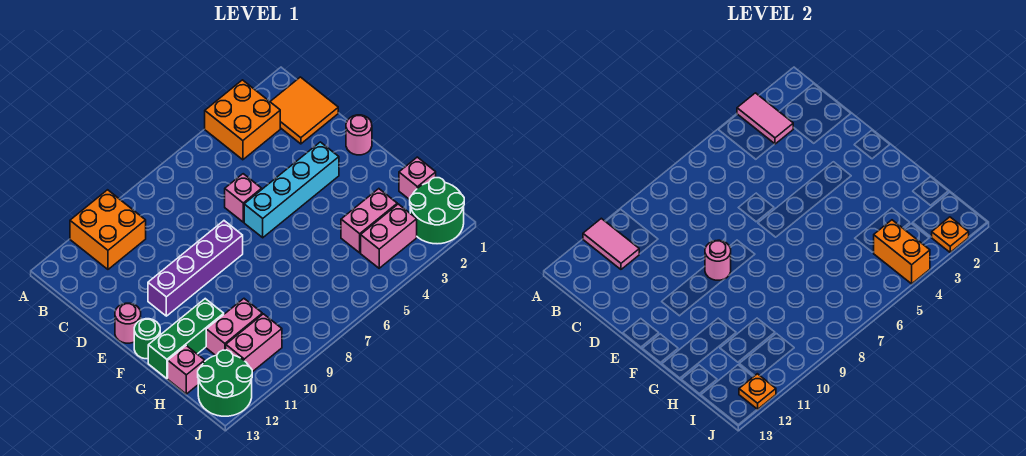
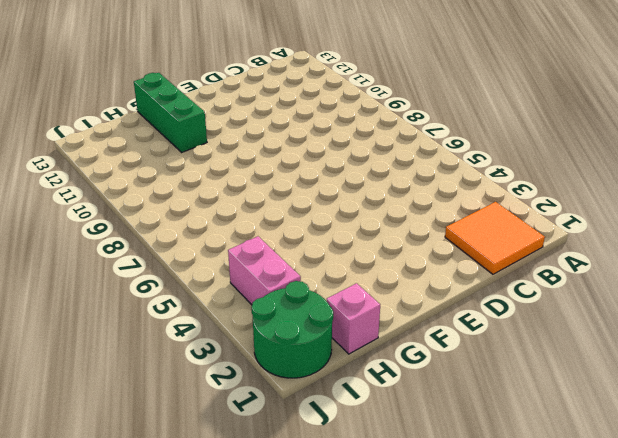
none -> orange brick A3:B4 level 1
none -> orange brick A10:B11 level 1
none -> pink brick D6 level 1

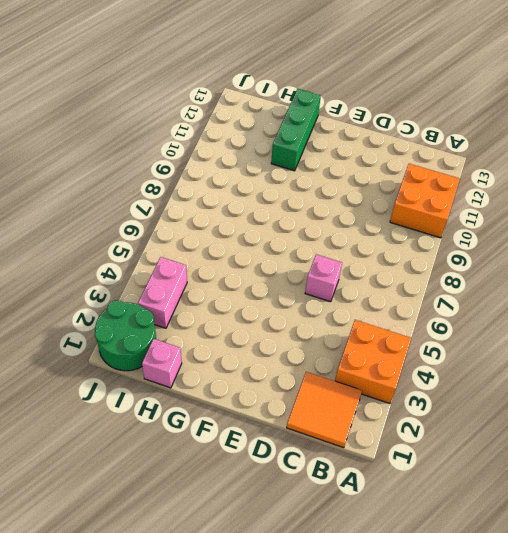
none -> pink round brick E1 level 1
none -> cyan brick E3:E6 level 1
none -> purple brick E8:E11 level 1

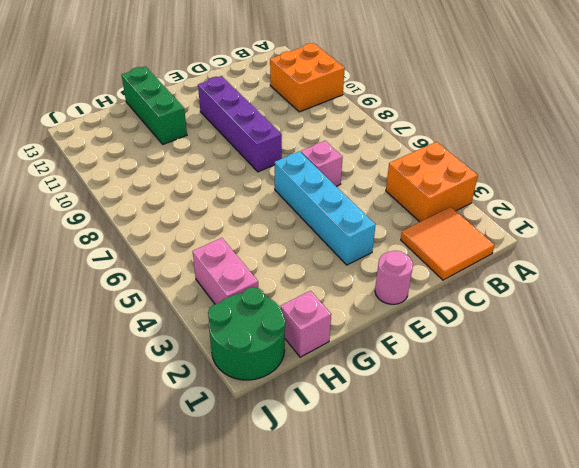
none -> pink round brick E13 level 1
none -> green round brick F13 level 1
none -> pink brick H3:H4 level 1

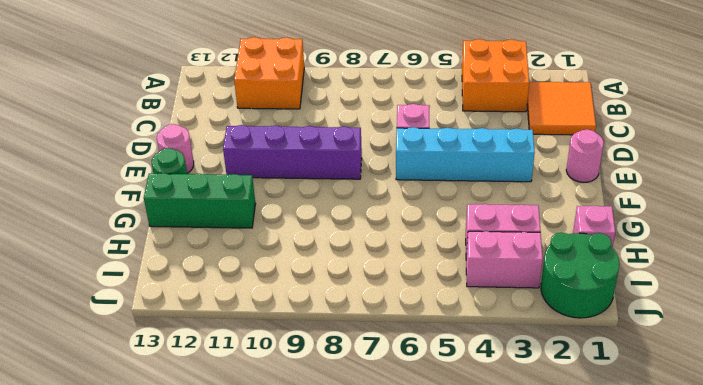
none -> pink brick H10:H11 level 1
none -> pink brick H13 level 1
none -> pink brick I10:I11 level 1

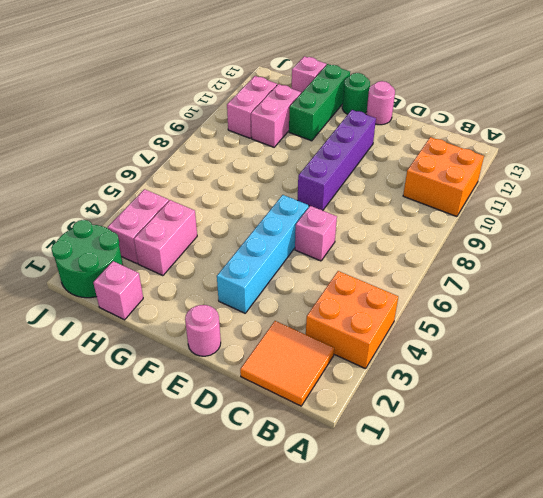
none -> green round brick I12:J13 level 1
none -> pink tile A3:B3 level 2
none -> pink tile A11:B11 level 2

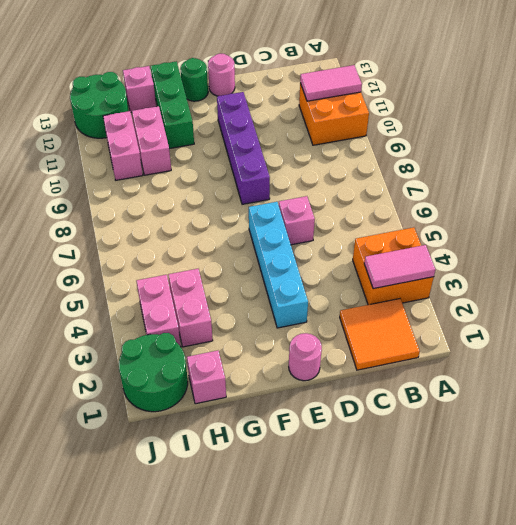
none -> pink round brick E9 level 2
none -> orange brick I4:J4 level 2
none -> orange plate J2 level 2

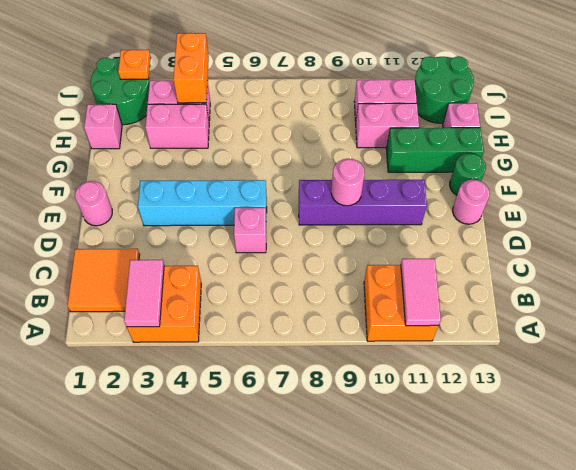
none -> orange plate J12 level 2

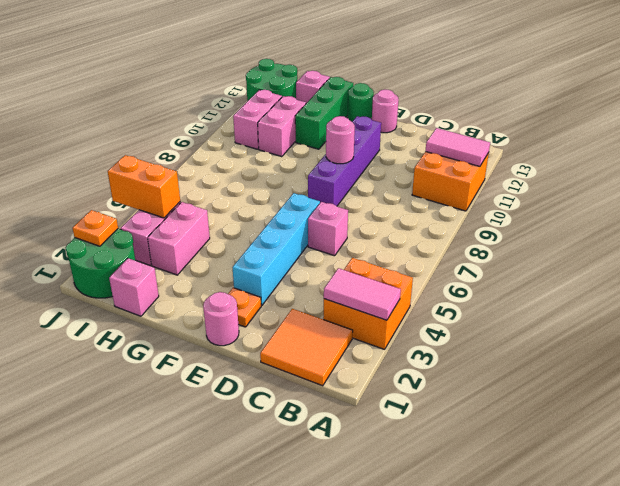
orange plate E2 level 1 -> orange plate J12 level 2

